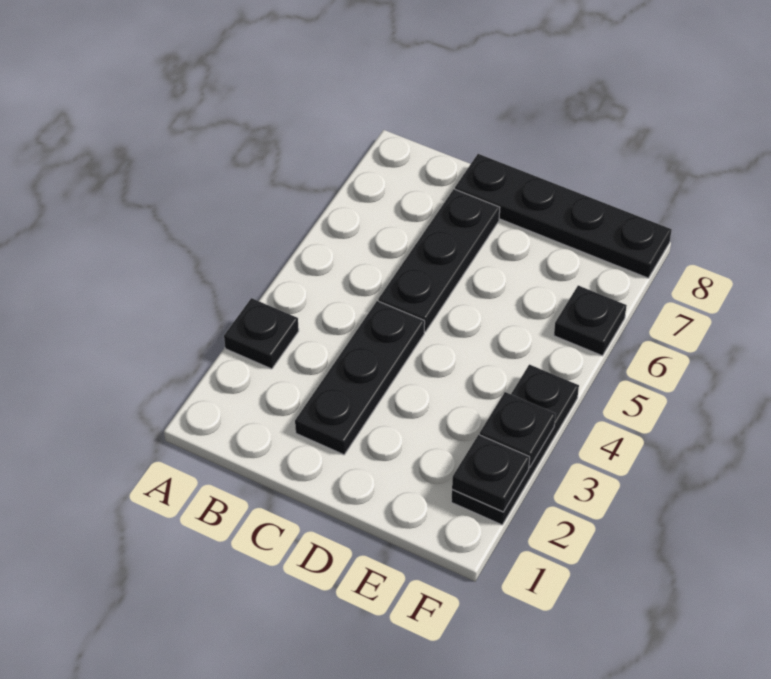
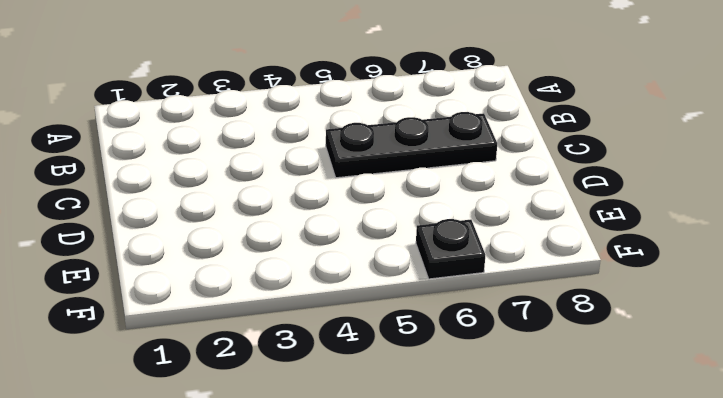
none -> black plate A3 level 1
none -> black plate C2:C4 level 1

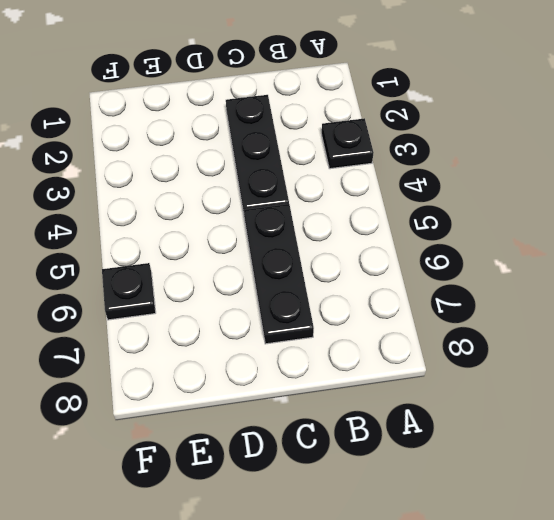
none -> black plate C8:F8 level 1
none -> black plate F2:F4 level 1

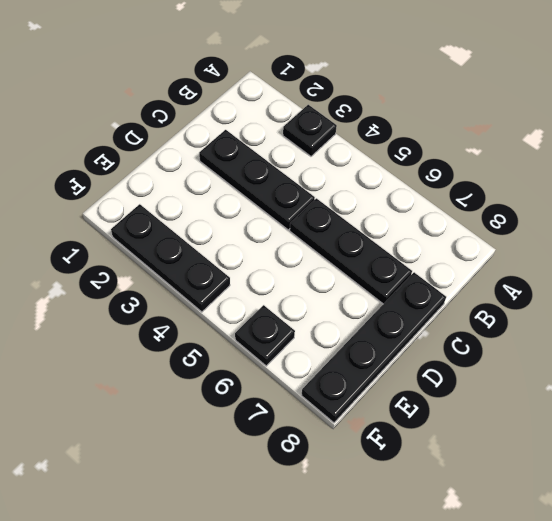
none -> black plate F2 level 2
none -> black plate F3 level 2

